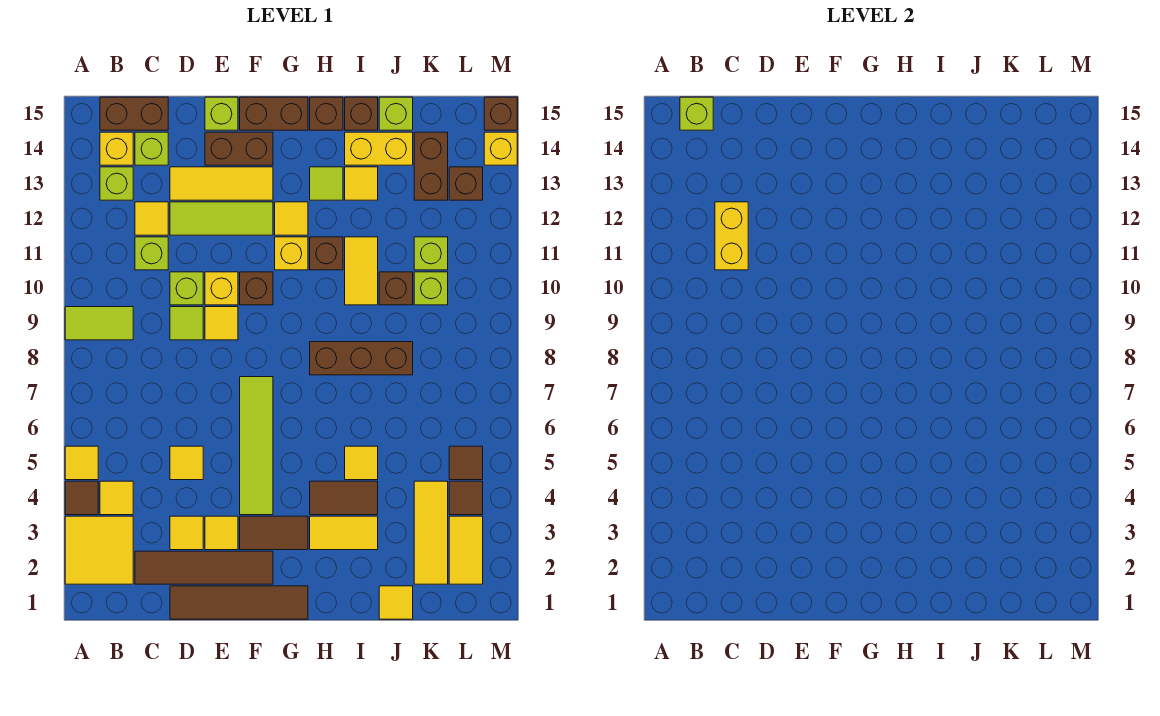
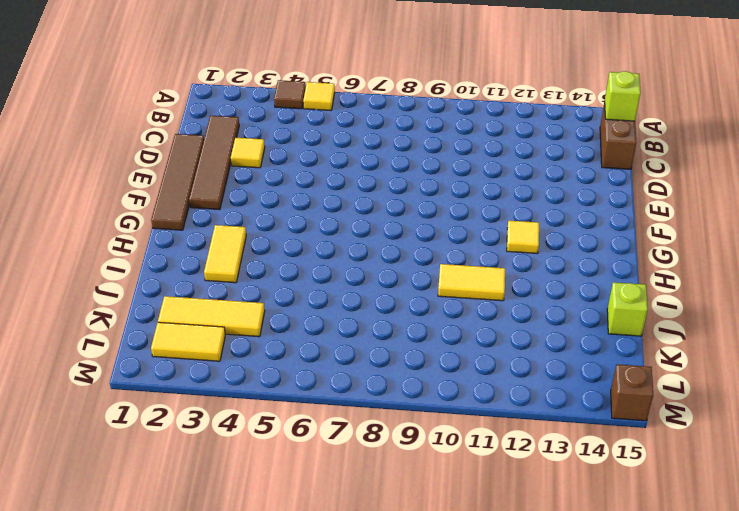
none -> yellow tile A2:B3 level 1
none -> lime tile A9:B9 level 1
none -> yellow tile B4 level 1
none -> lime brick B13 level 1

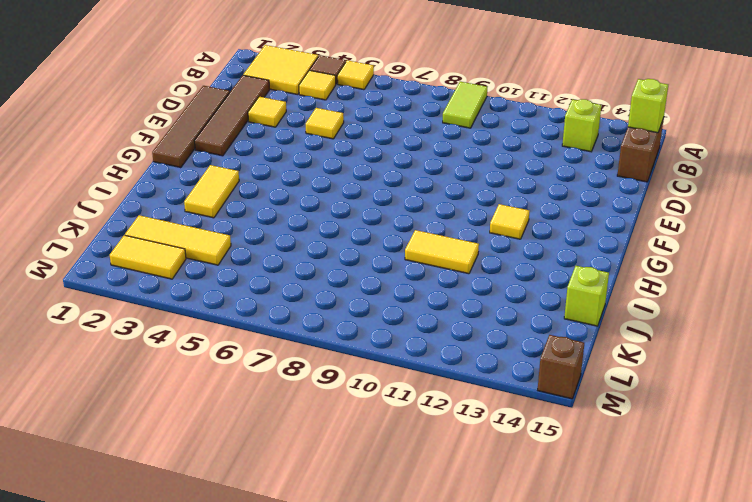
none -> yellow brick B14 level 1
none -> lime brick C11 level 1
none -> yellow tile C12 level 1
none -> lime brick C14 level 1

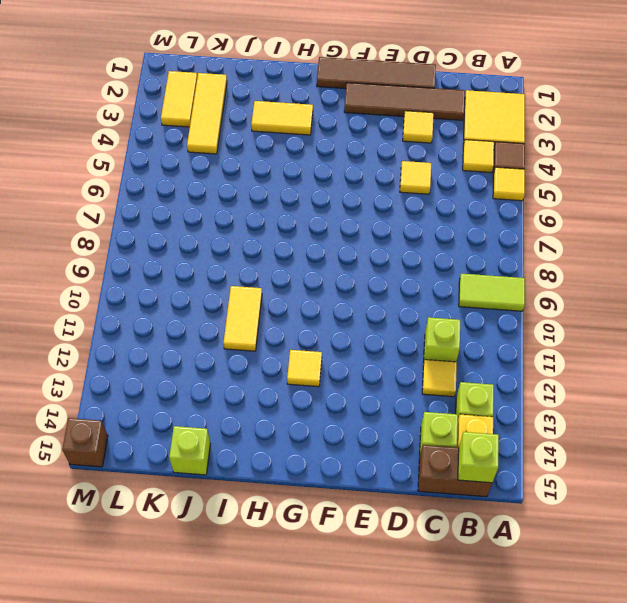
none -> lime tile D9 level 1
none -> lime brick D10 level 1
none -> lime tile D12:F12 level 1
none -> yellow tile D13:F13 level 1

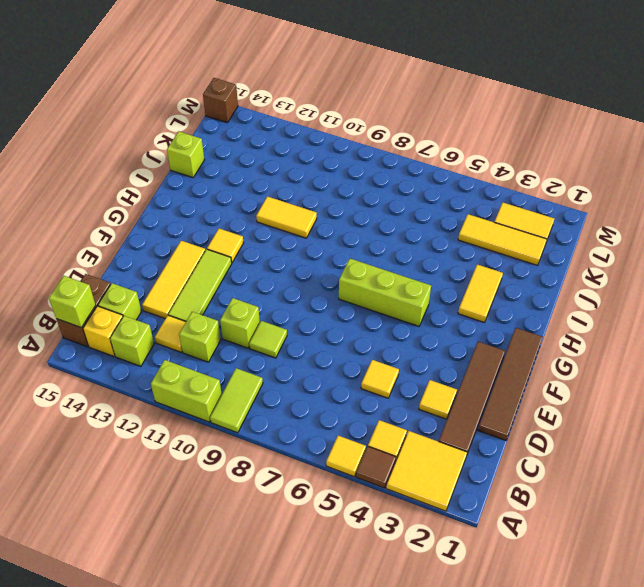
lime brick A10:A11 level 1 -> none
lime brick G5:G7 level 1 -> none
none -> yellow tile E3 level 1
none -> yellow tile E9 level 1
none -> yellow brick E10 level 1
none -> brown brick E14:F14 level 1

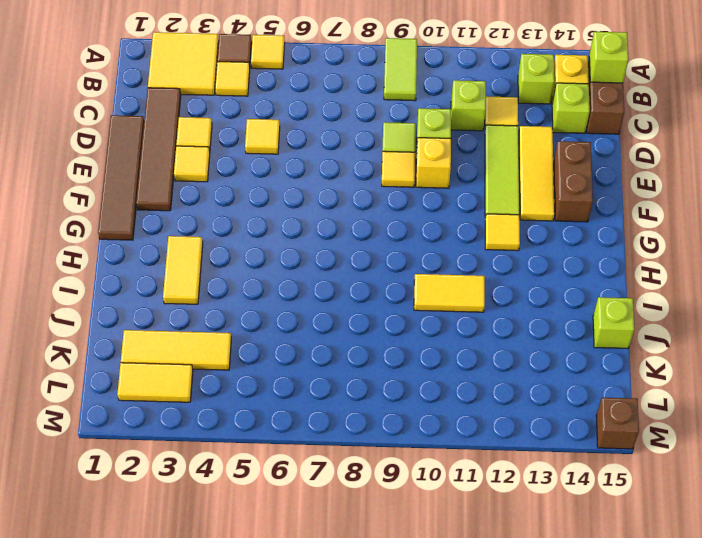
none -> lime brick E15 level 1
none -> brown tile F3:G3 level 1
none -> lime tile F4:F7 level 1
none -> brown brick F10 level 1

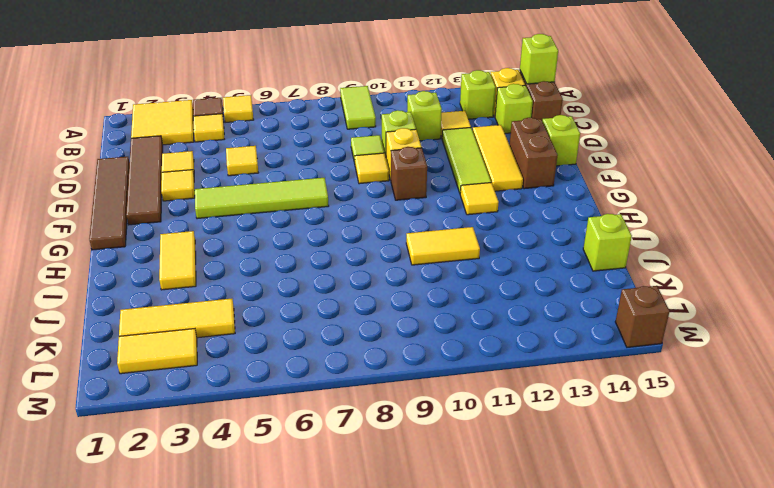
none -> brown tile F3:G3 level 1
none -> brown brick F15:G15 level 1
none -> yellow brick G11 level 1
none -> brown tile H4:I4 level 1

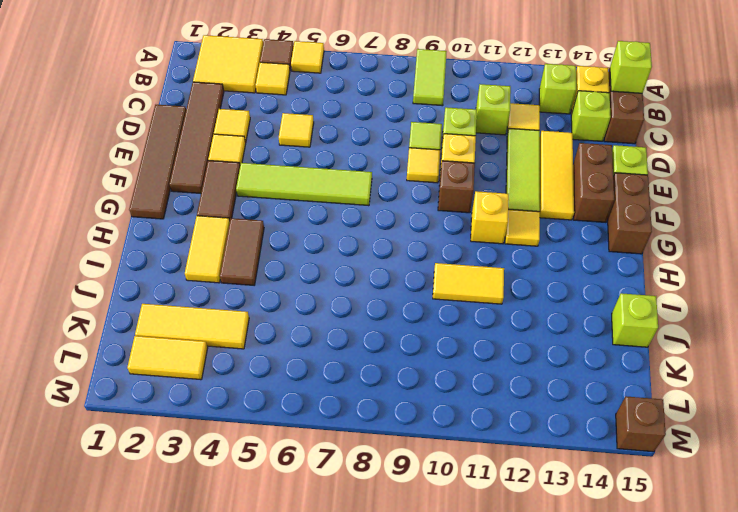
none -> brown brick H8:J8 level 1
none -> brown brick H11 level 1
none -> lime tile H13 level 1
none -> brown brick H15 level 1

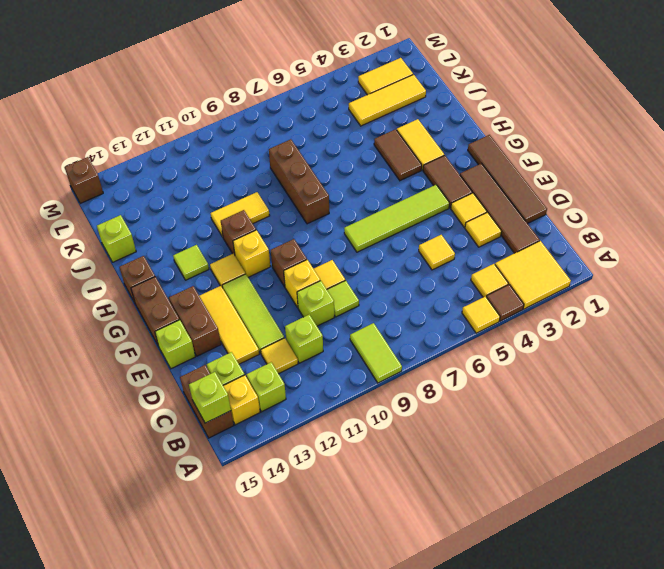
none -> yellow tile I5 level 1
none -> yellow tile I13 level 1
none -> yellow brick I14:J14 level 1
none -> brown brick I15 level 1

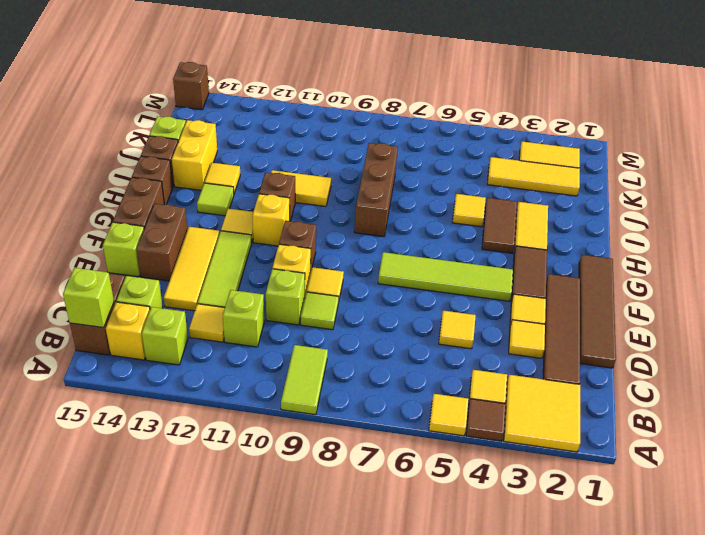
none -> yellow tile J1 level 1
none -> brown brick J10 level 1
none -> lime brick K10 level 1
none -> lime brick K11 level 1

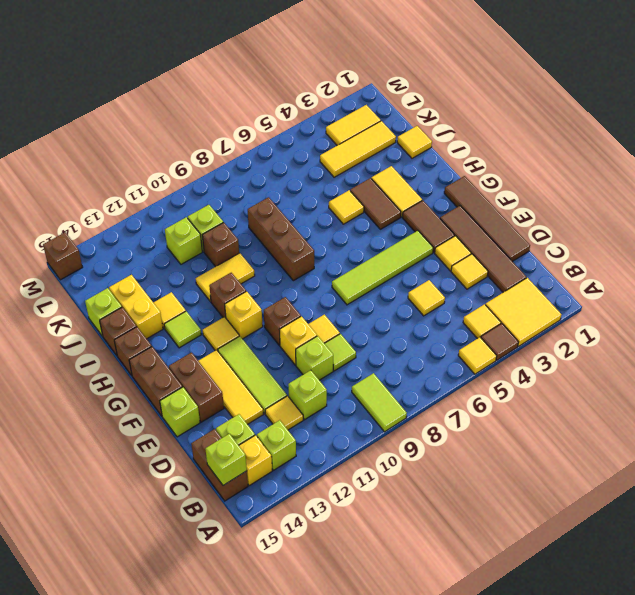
none -> brown brick K13:K14 level 1
none -> brown tile L4 level 1
none -> brown tile L5 level 1
none -> brown brick L13 level 1

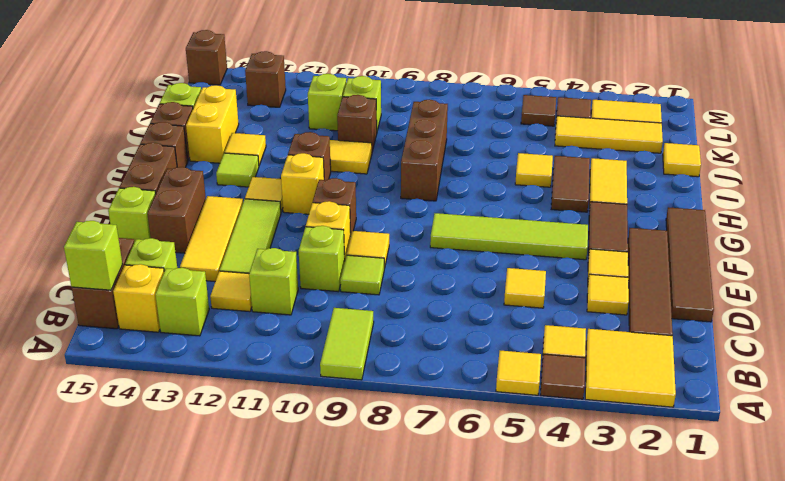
none -> brown brick K13:K14 level 1
none -> yellow brick M14 level 1
none -> yellow brick C11:C12 level 2

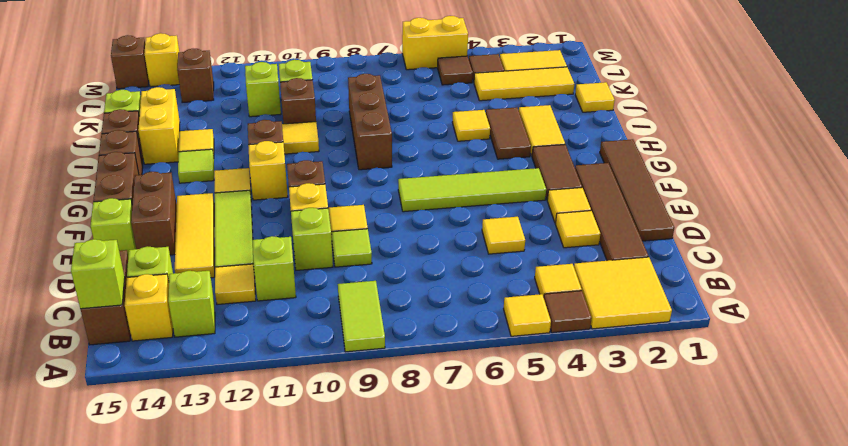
yellow brick M5:M6 level 1 -> yellow brick C11:C12 level 2
none -> brown brick K13:K14 level 1

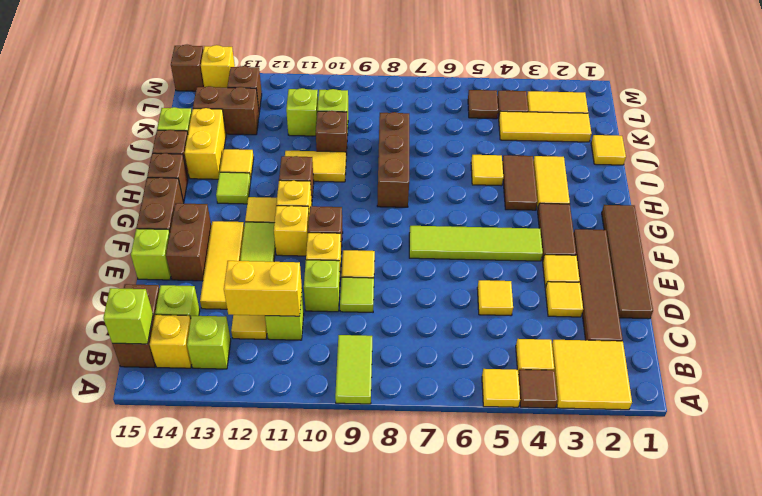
yellow brick F11 level 1 -> none

